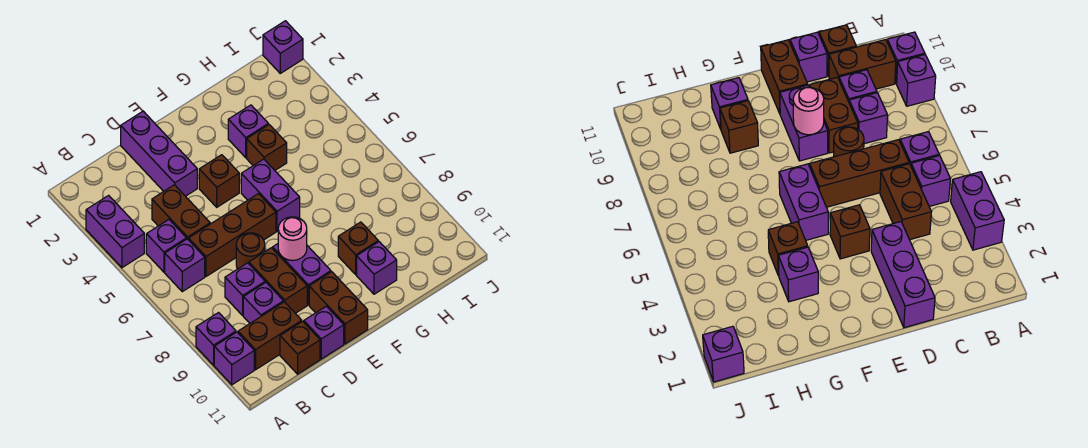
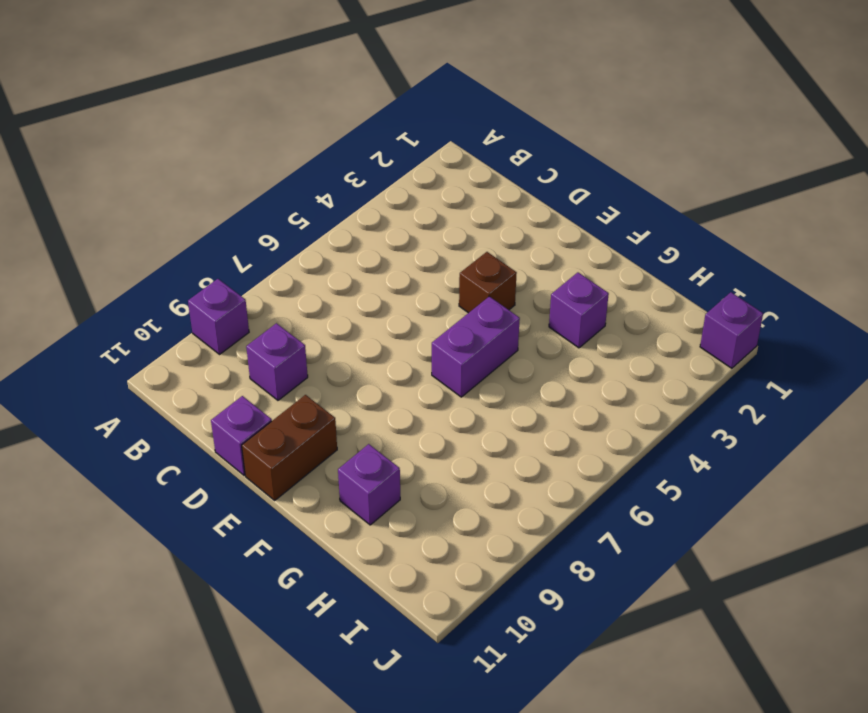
none -> purple brick A3:A4 level 1
none -> purple brick A10 level 1
none -> purple brick B5 level 1

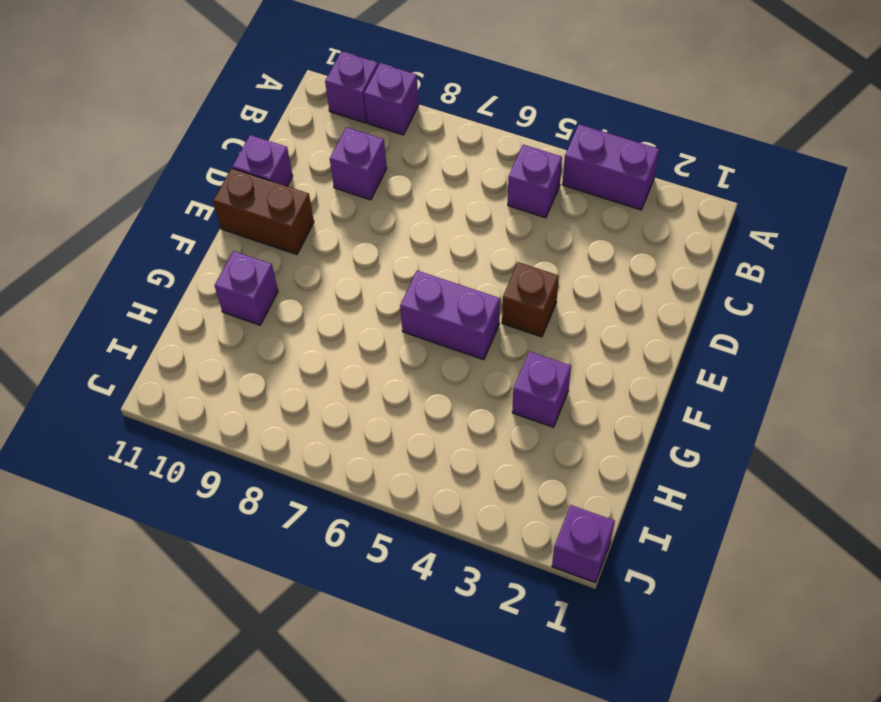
none -> purple brick B6 level 1
none -> brown brick B10:C10 level 1
none -> brown brick C4:C5 level 1

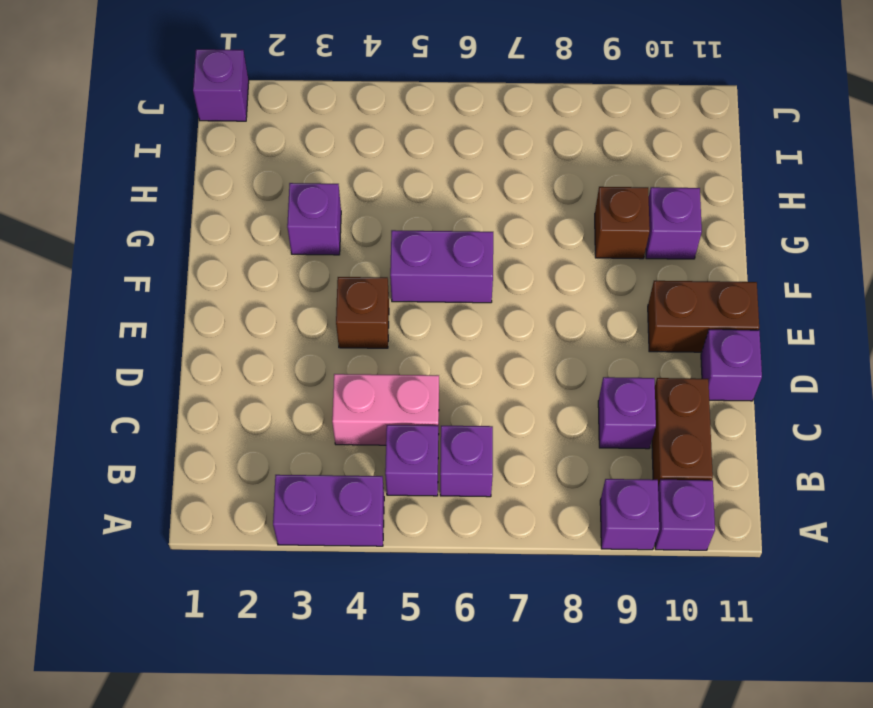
pink brick C4:C5 level 1 -> brown brick C4:C5 level 1
none -> brown brick C6:E6 level 1
none -> purple brick C8 level 1
none -> brown brick C11 level 1

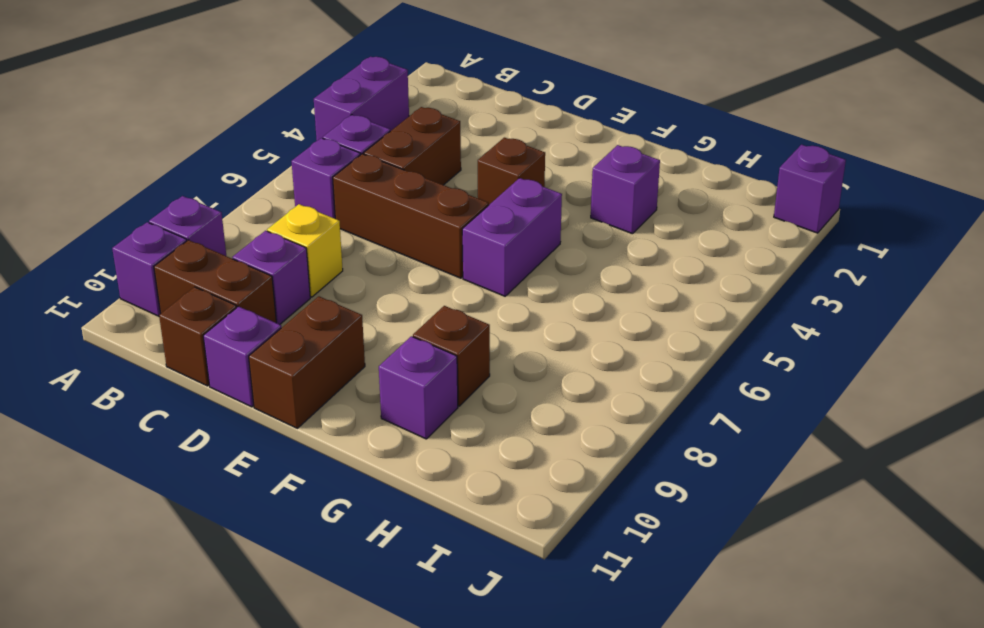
yellow brick C8 level 1 -> purple brick C8 level 1
none -> purple brick D1:D3 level 1
none -> brown round brick D7 level 1
none -> brown brick D8:D9 level 1

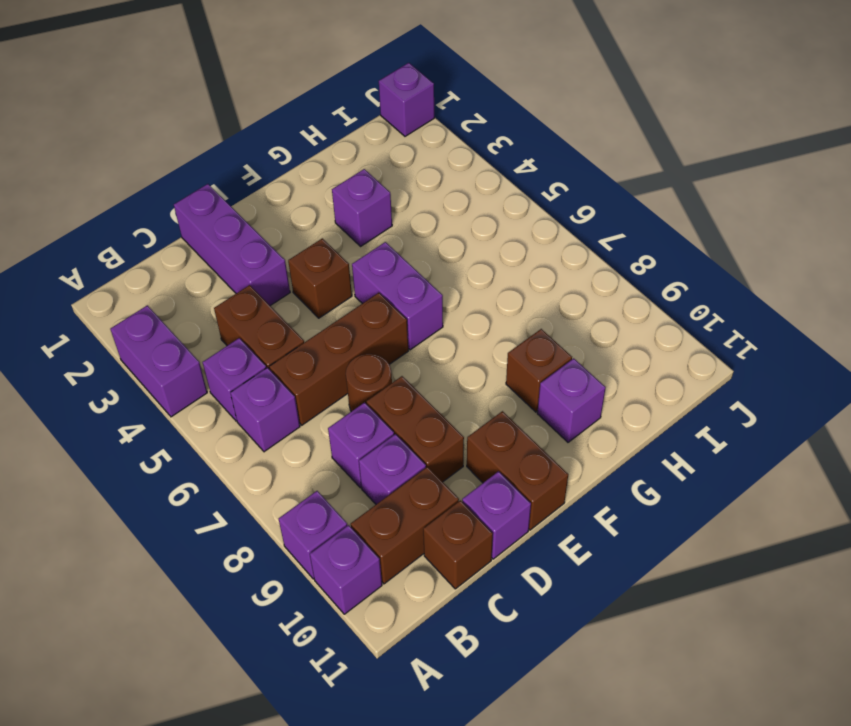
none -> purple brick E8:E9 level 1
none -> brown brick G4 level 1
none -> pink round brick E8 level 2

